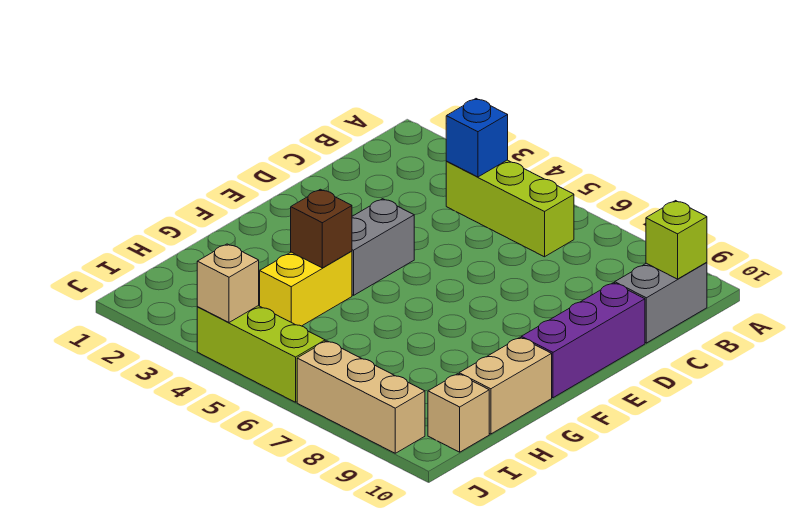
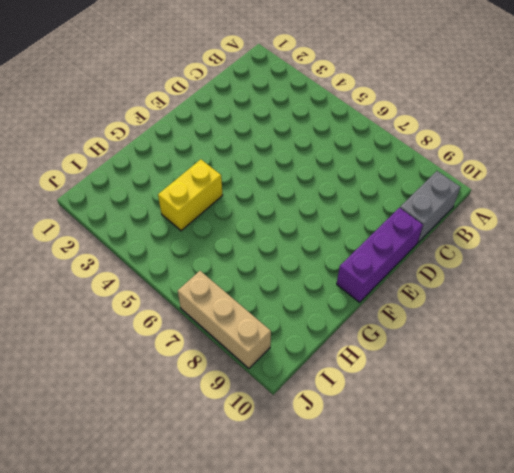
none -> lime brick B4:B6 level 1
none -> grey brick E4:F4 level 1
none -> tan brick G10:H10 level 1

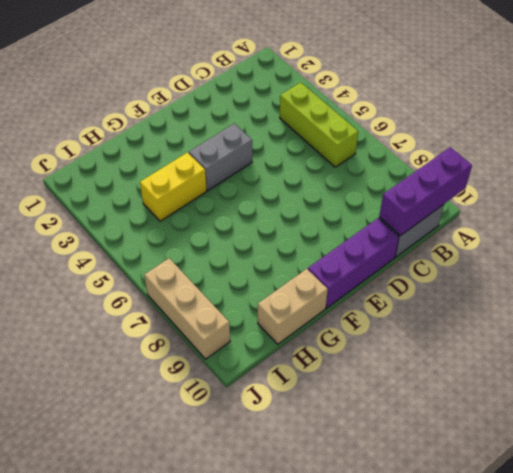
purple brick A10:C10 level 2 -> lime brick B10 level 2
none -> tan brick I10 level 1
none -> lime brick J4:J6 level 1
none -> blue brick B4 level 2

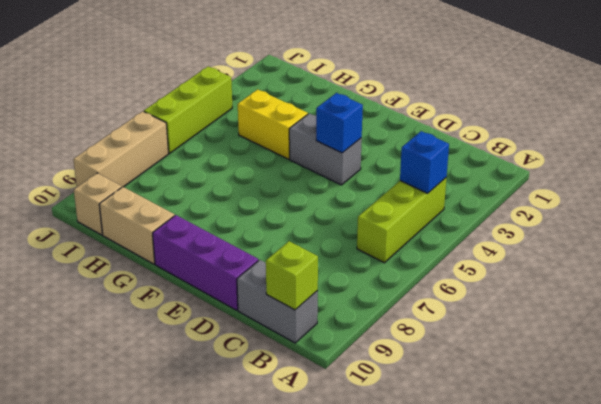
blue brick E4 level 2 -> none
none -> brown brick G4 level 2
none -> tan brick J4 level 2

